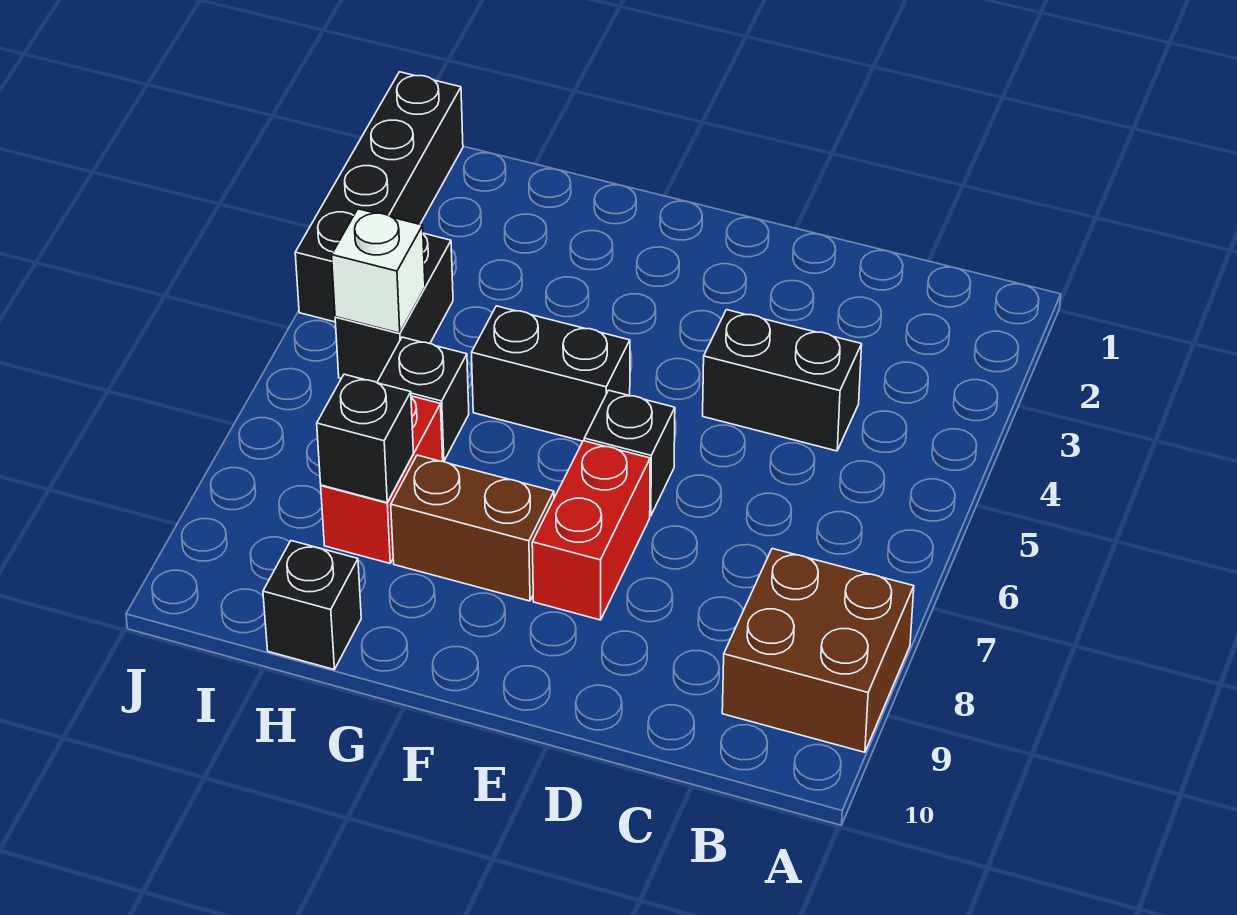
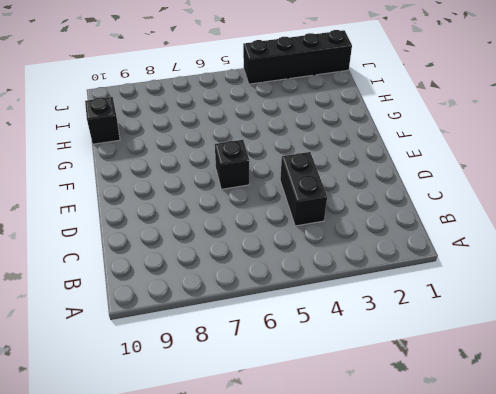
none -> brown brick A8:B9 level 1
none -> red brick E7:E8 level 1
none -> black brick F5:G5 level 1

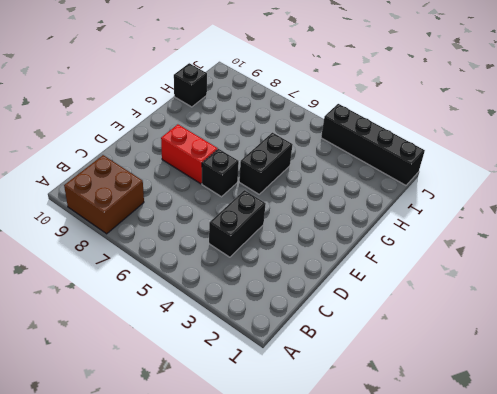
none -> brown brick F8:G8 level 1
none -> black brick H6 level 1
none -> red brick H7:H8 level 1

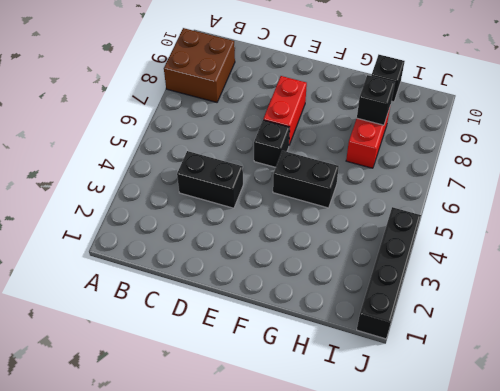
none -> brown brick F8:G8 level 1
none -> black brick H6 level 1
none -> black brick I4:I5 level 1

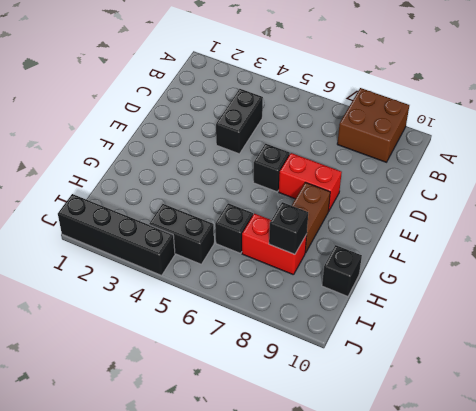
none -> black brick F5:G5 level 1
none -> white brick I5 level 2

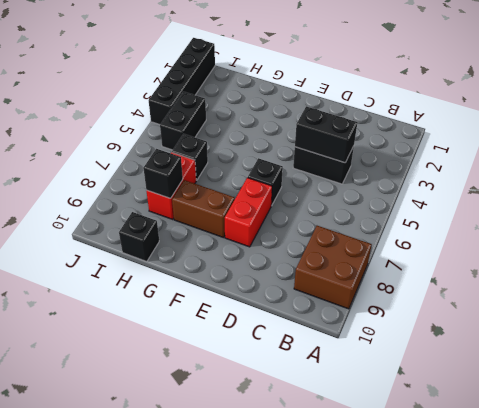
black brick C4:D4 level 2 -> black brick F5:G5 level 1
none -> white brick I5 level 2

